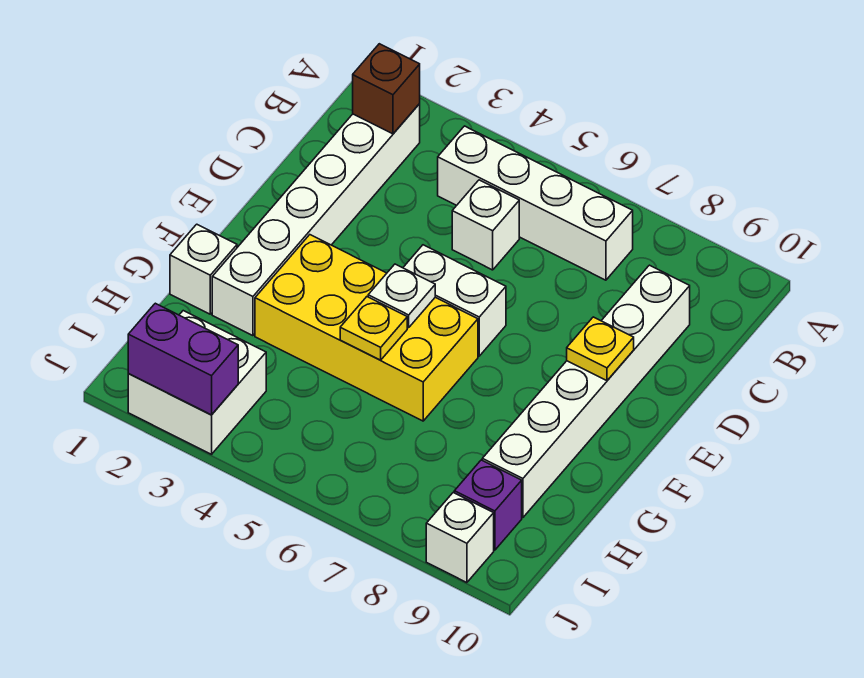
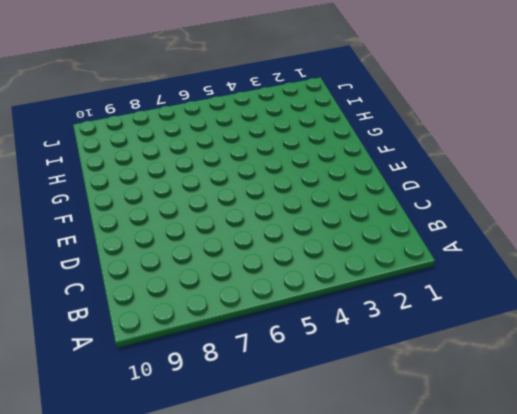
none -> white brick B2:G2 level 1
none -> white brick B4:B7 level 1
none -> white brick C5 level 1

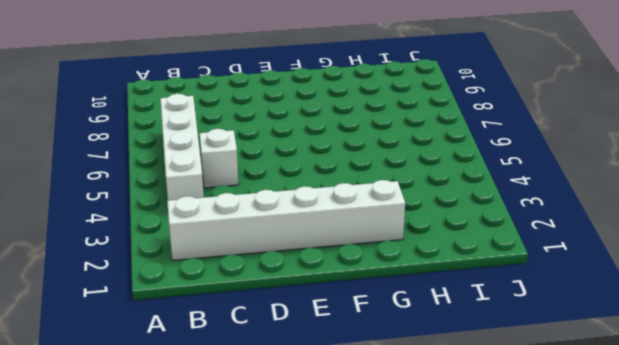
none -> white brick C9:H9 level 1
none -> white brick E5:E6 level 1
none -> yellow brick F3:G6 level 1

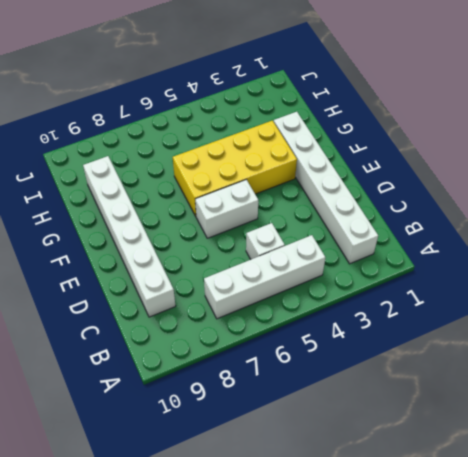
none -> white brick G1 level 1
none -> white brick I2:J3 level 1
none -> purple brick I9 level 1

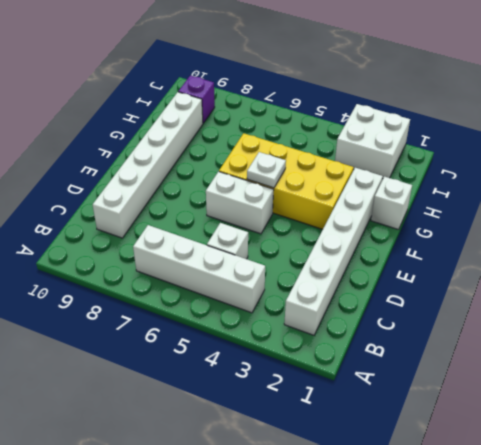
none -> white brick J9 level 1
none -> brown brick B2 level 2
none -> yellow plate E9 level 2

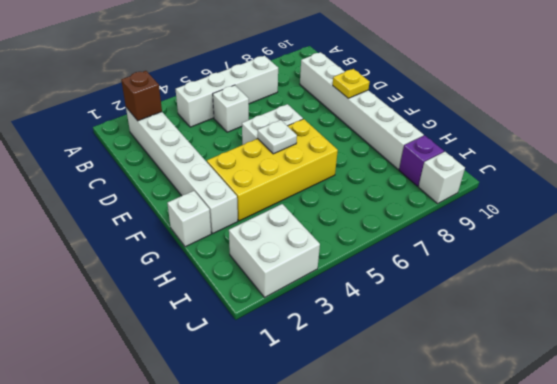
none -> yellow plate G5 level 2
none -> purple brick J2:J3 level 2

